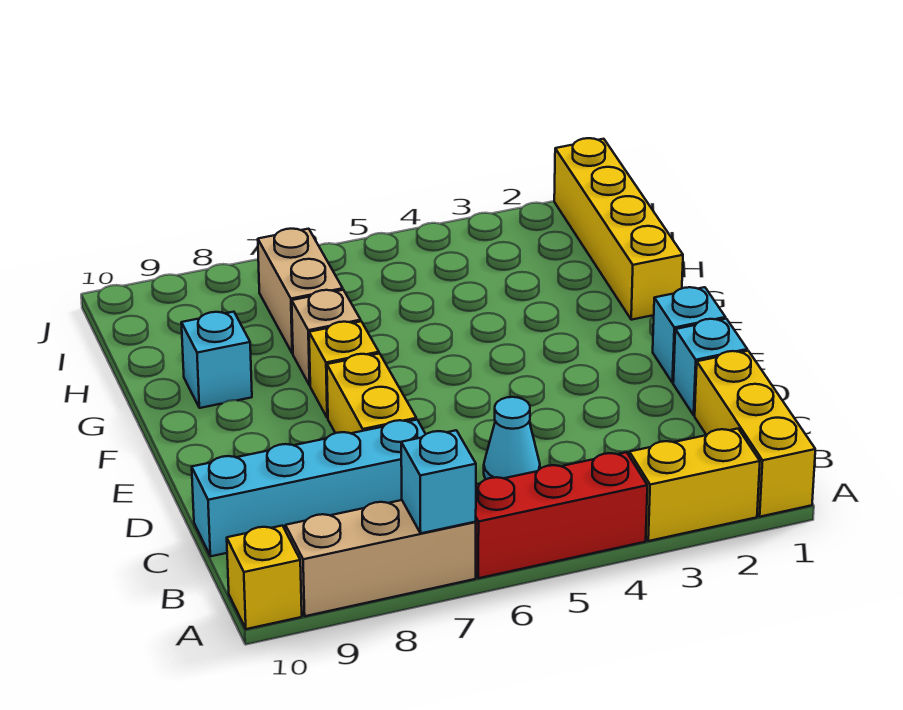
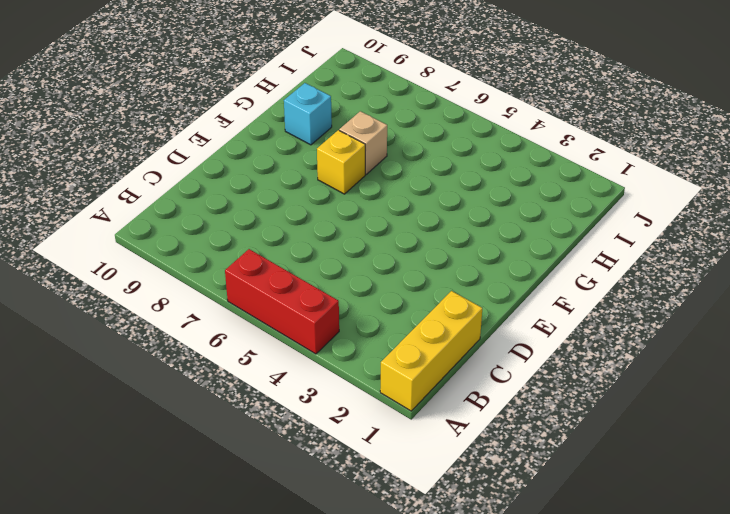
none -> yellow brick A2:A3 level 1
none -> tan brick A7:A9 level 1
none -> yellow brick A10 level 1

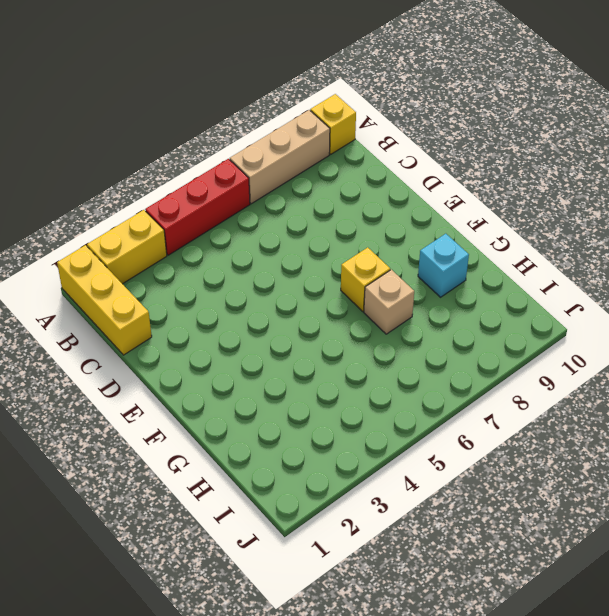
none -> cyan cone C5 level 1
none -> cyan brick C7:C10 level 1
none -> cyan brick D1 level 1

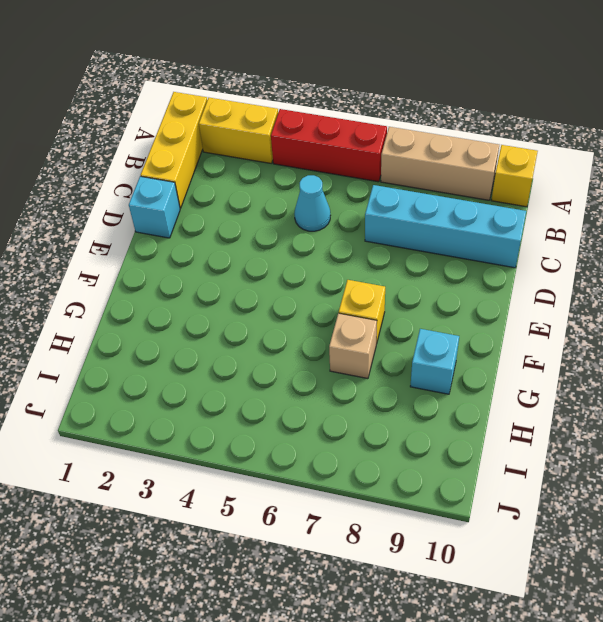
none -> yellow brick D7:E7 level 1
none -> cyan brick E1 level 1
none -> yellow brick G1:J1 level 1

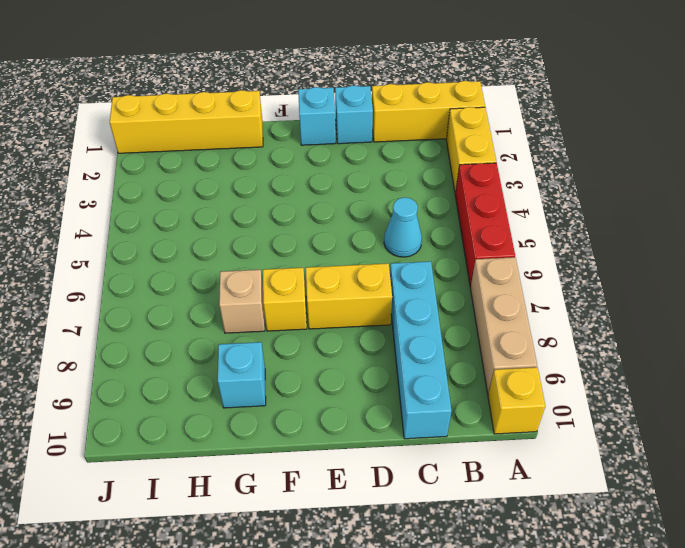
none -> tan brick H7:I7 level 1
none -> cyan brick A7 level 2

